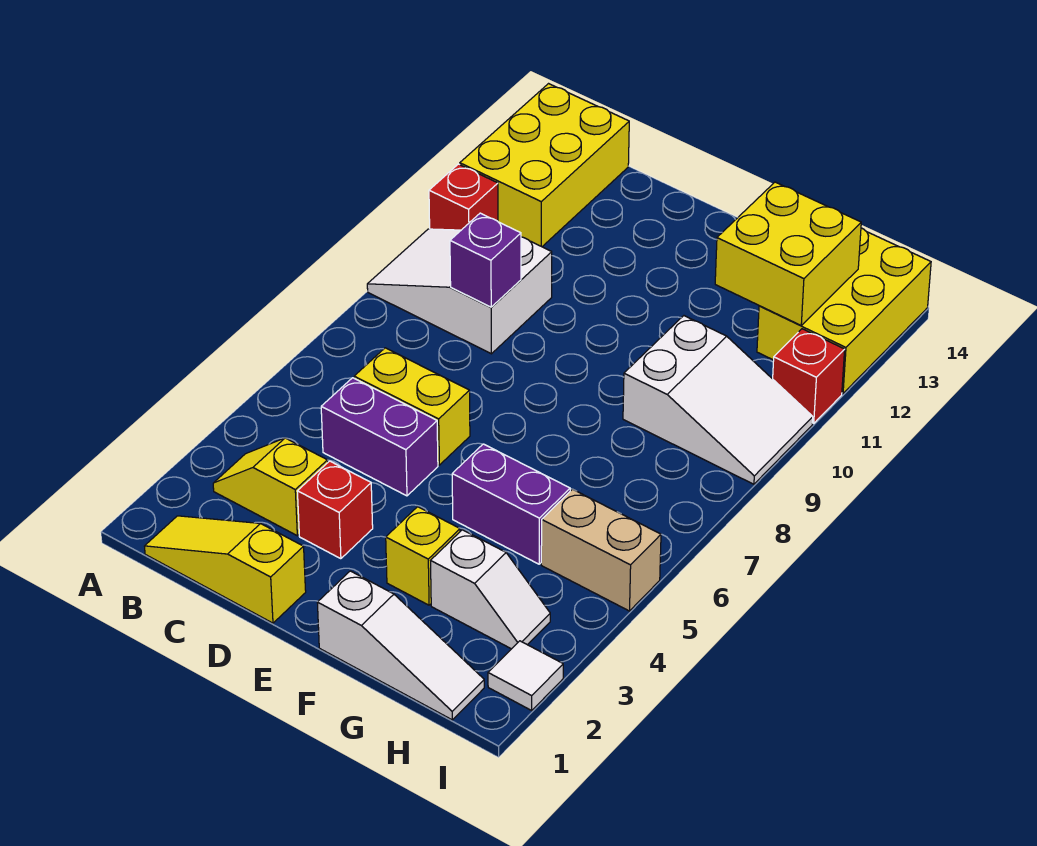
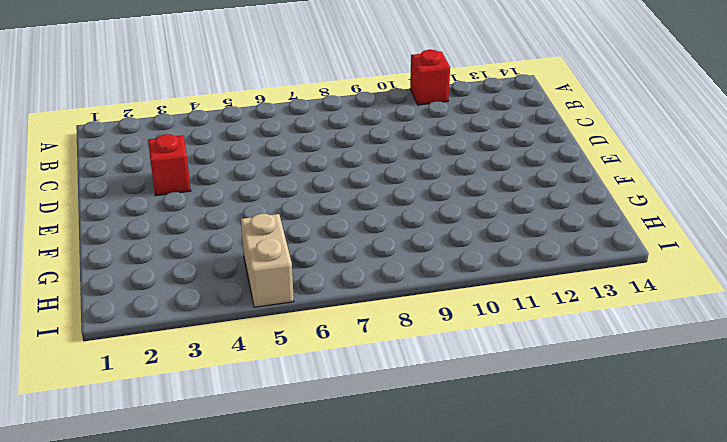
none -> white slope A9:C10 level 1 top C
none -> yellow brick A12:B14 level 1
none -> yellow slope B1:D1 level 1 top D

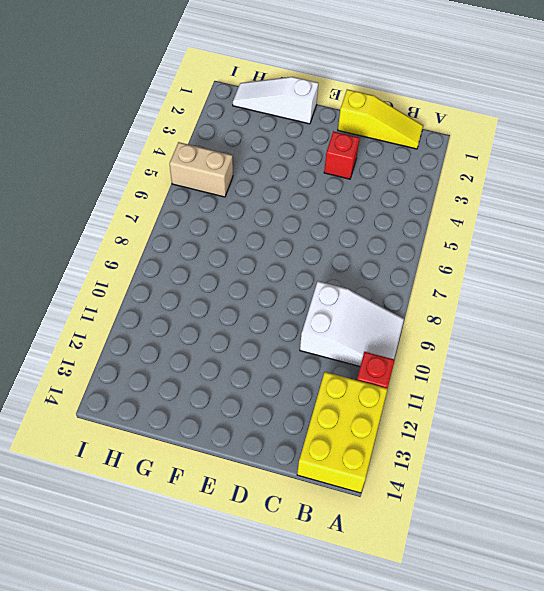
none -> yellow slope B3:C3 level 1 top C
none -> purple brick C5:D5 level 1
none -> yellow brick C6:D6 level 1

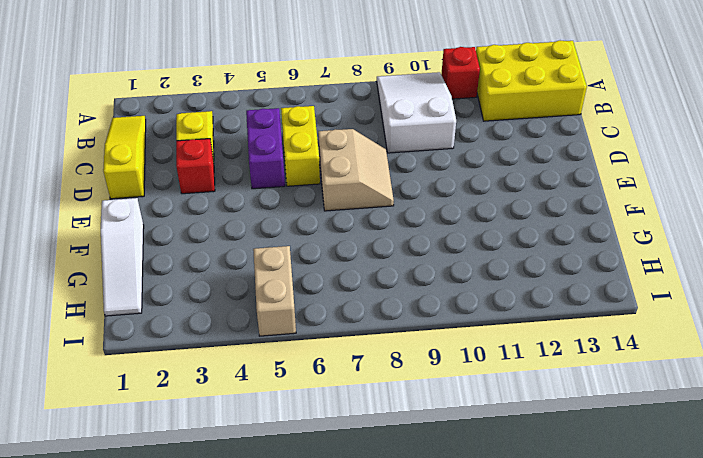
tan slope D7:E8 level 1 top 7 -> none
none -> yellow brick F3 level 1
none -> purple brick F5:G5 level 1
none -> white slope G3:H3 level 1 top G

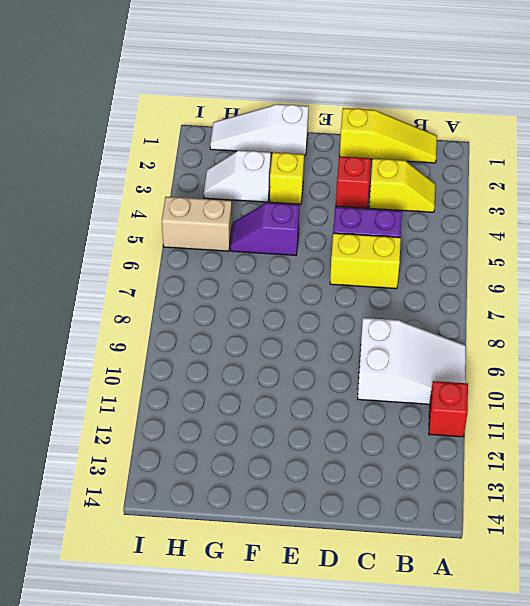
purple slope F5:G5 level 1 top F -> purple brick F5:G5 level 1
none -> yellow brick A12:B14 level 1
none -> white slope G9:I10 level 1 top G
none -> yellow brick H12:I14 level 1

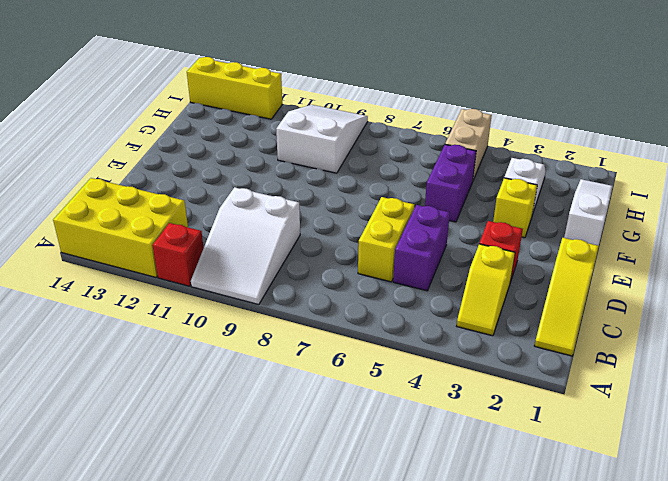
yellow brick I12:I14 level 1 -> yellow brick H12:I14 level 1
none -> white tile I2 level 1
none -> red brick I11 level 1
none -> purple brick C9 level 2

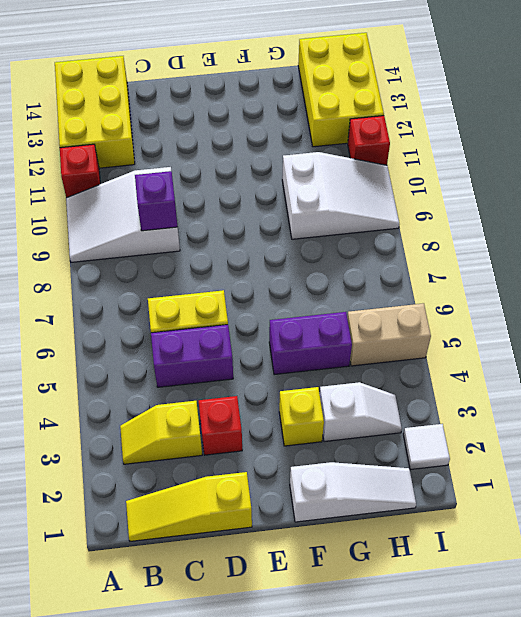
none -> yellow brick G12:H13 level 2

